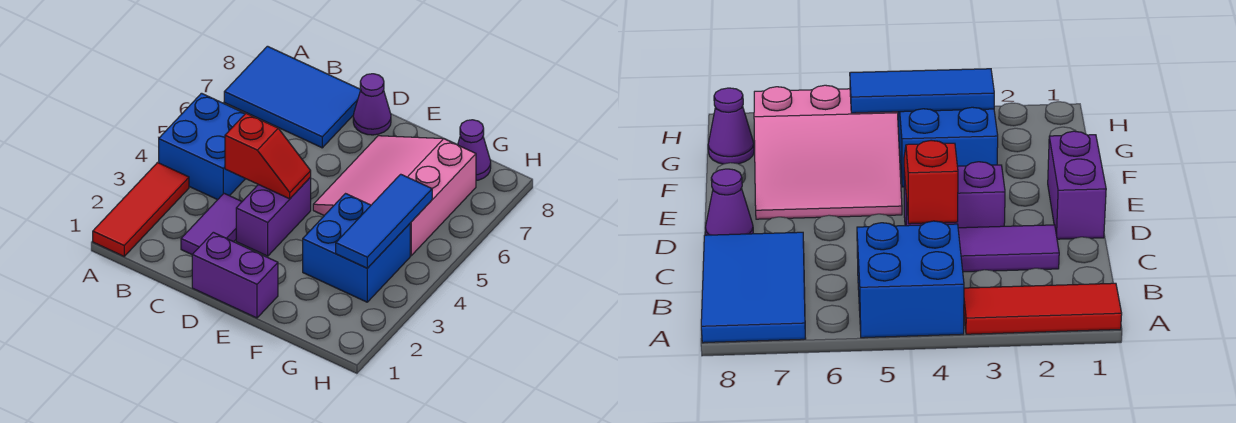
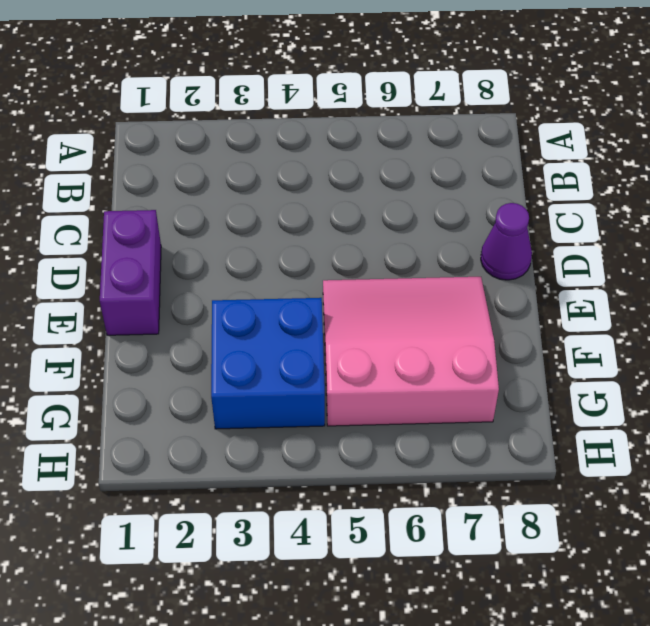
none -> red tile A1:A3 level 1
none -> blue brick A4:B5 level 1
none -> blue tile A7:C8 level 1

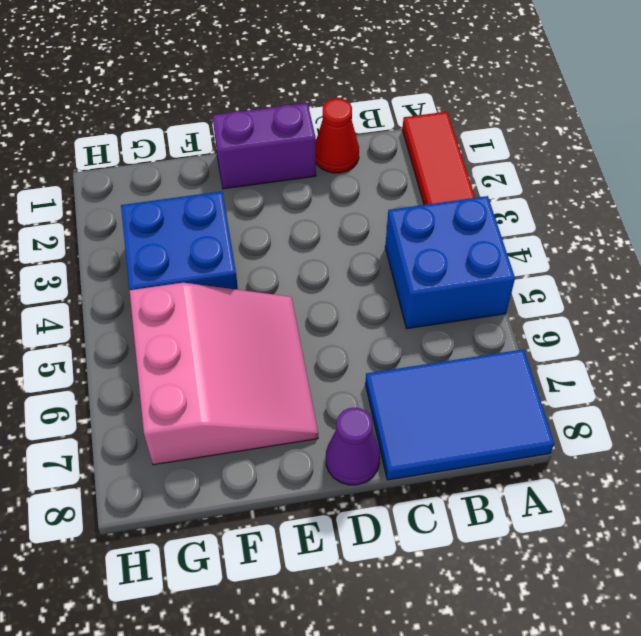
red cone C1 level 1 -> none
none -> purple tile C2:C3 level 1
none -> purple brick D3:D4 level 1
none -> purple cone G8 level 1

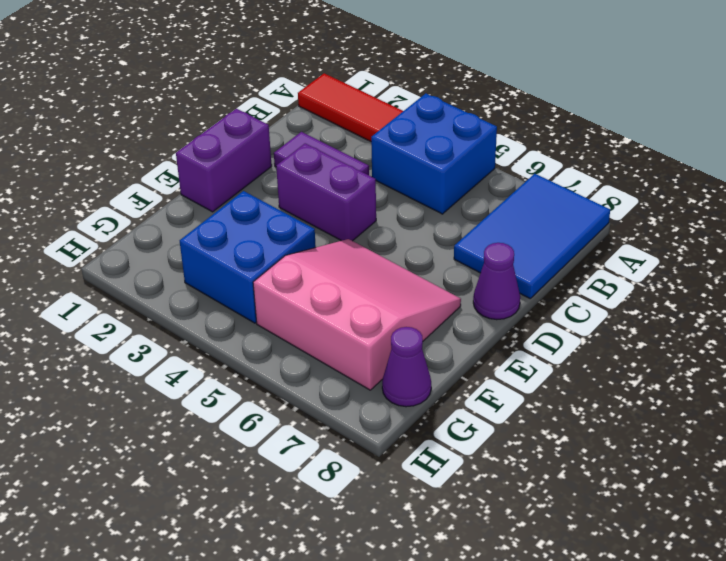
none -> red slope C4:D4 level 2 top C
none -> blue tile G3:G5 level 2

